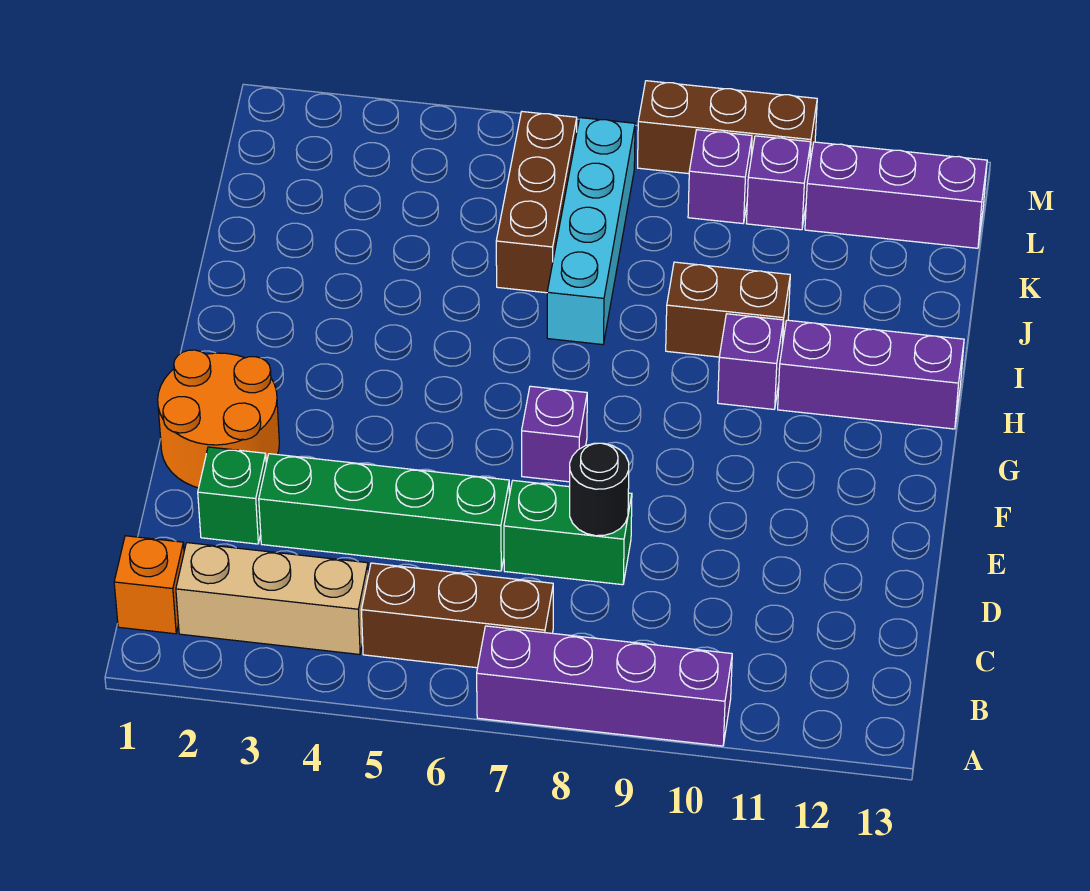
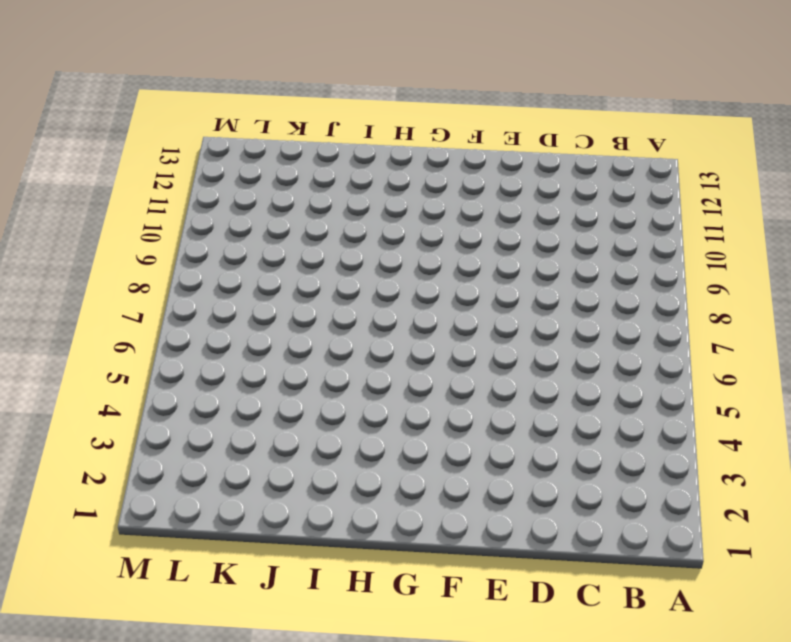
none -> purple brick A7:A10 level 1
none -> orange brick B1 level 1
none -> tan brick B2:B4 level 1

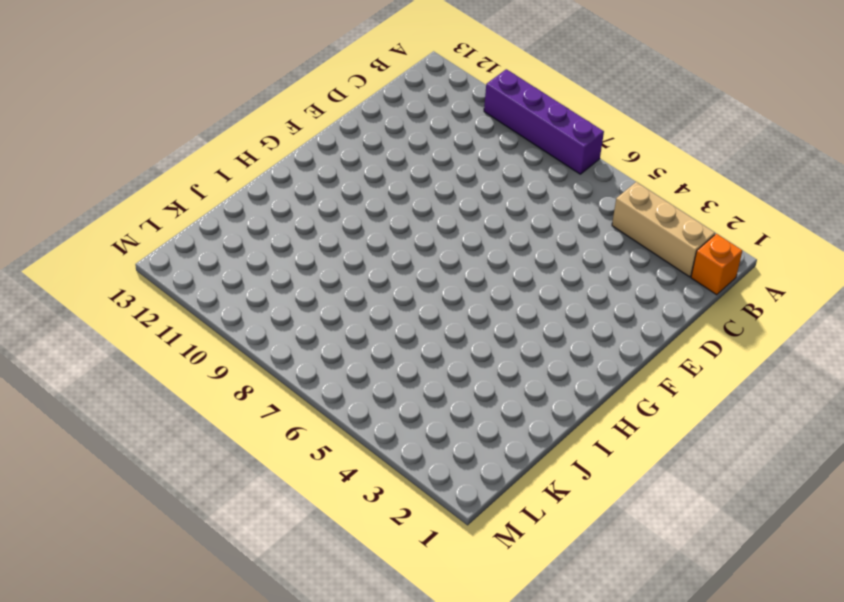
none -> brown brick B5:B7 level 1
none -> green brick D2 level 1
none -> green brick D3:D6 level 1

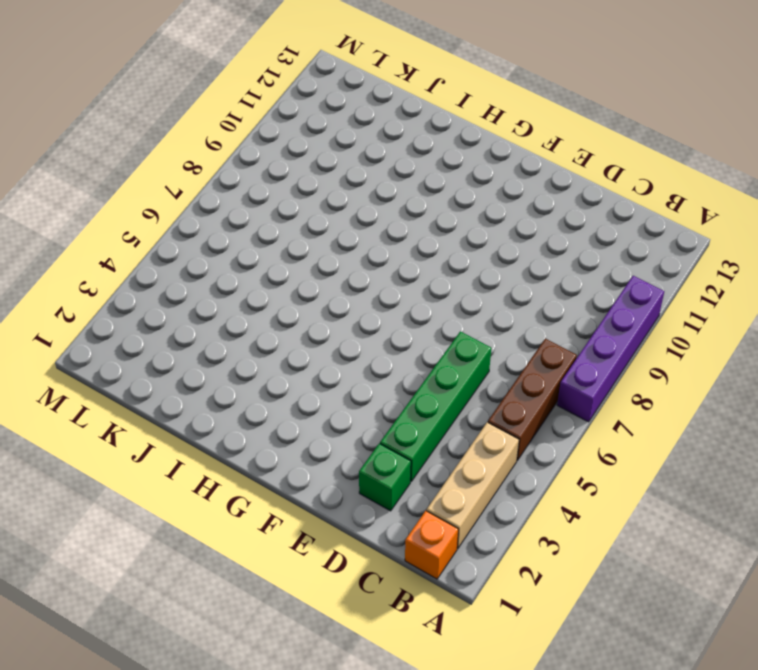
none -> green brick D7:D8 level 1
none -> orange round brick E1:F2 level 1
none -> purple brick F7 level 1

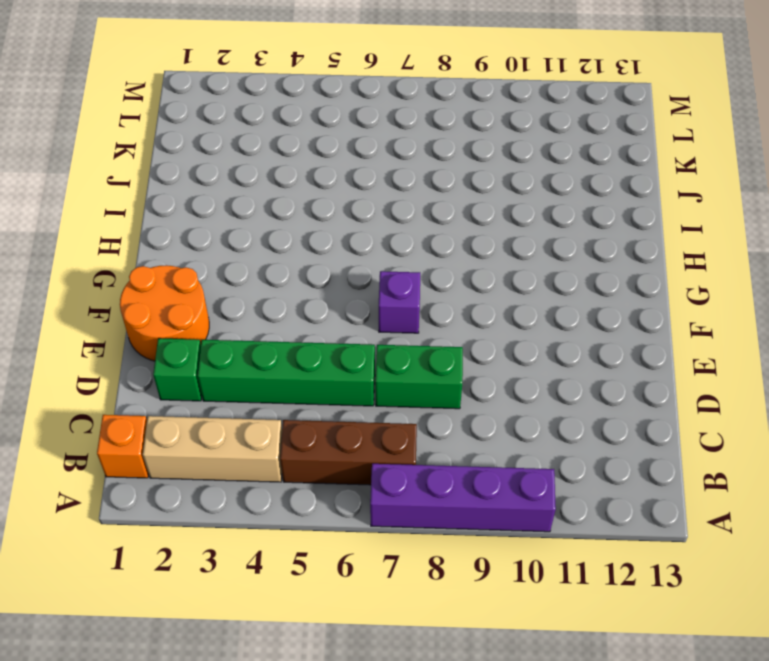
none -> purple brick H10 level 1
none -> purple brick H11:H13 level 1
none -> cyan brick I7:L7 level 1

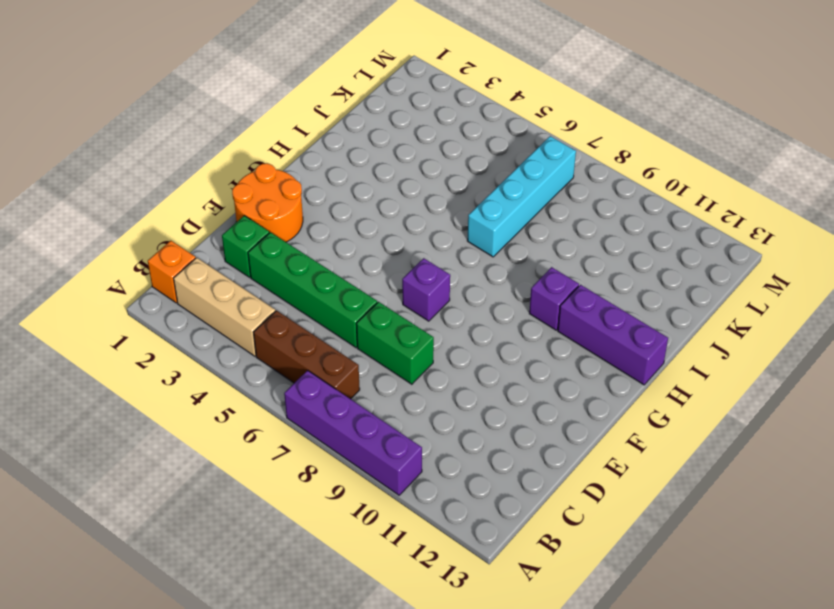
none -> brown brick I9:I10 level 1
none -> brown brick J6:L6 level 1
none -> purple brick L9 level 1

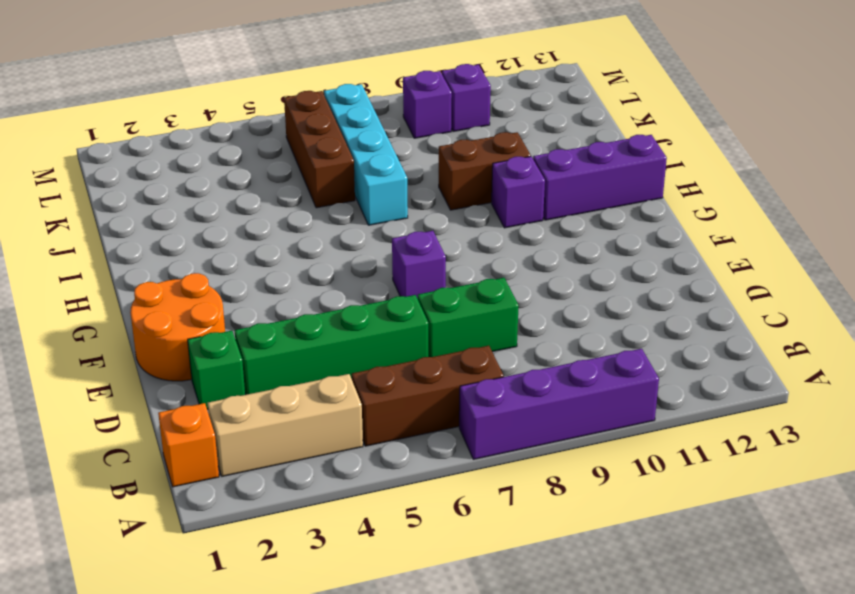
none -> purple brick L11:L13 level 1
none -> brown brick M8:M10 level 1
none -> black round brick D8 level 2

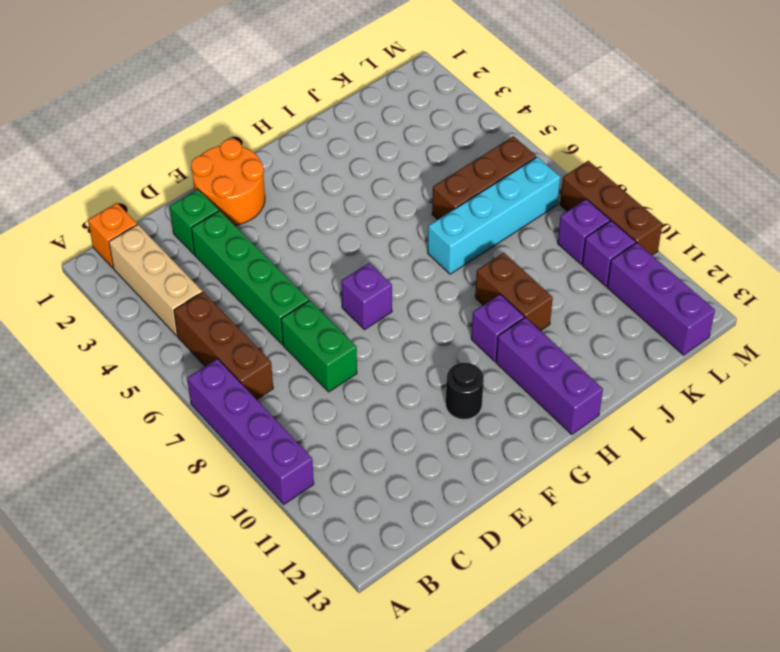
black round brick F11 level 1 -> black round brick D8 level 2

